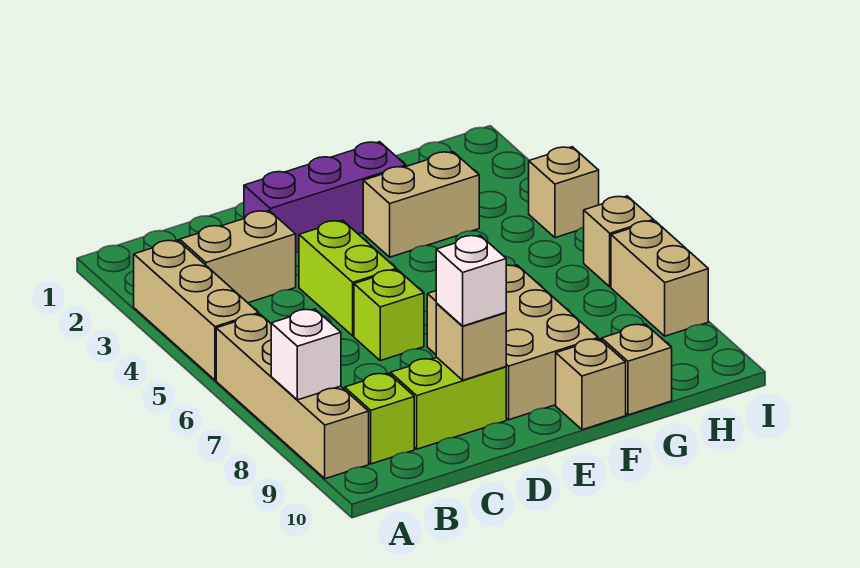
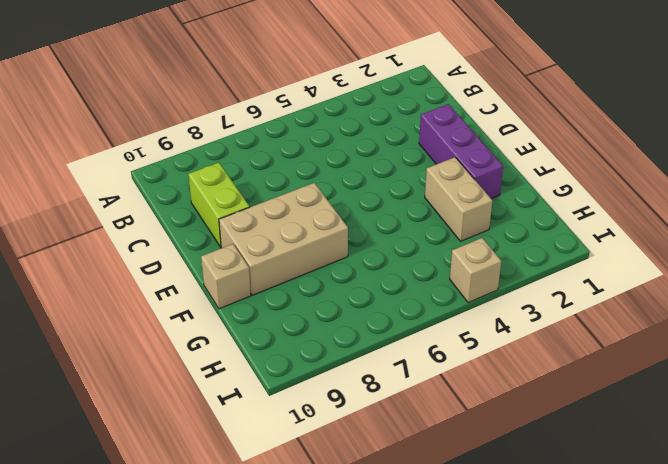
none -> tan brick A3:A5 level 1
none -> tan brick A6:A9 level 1
none -> tan brick B3:C3 level 1

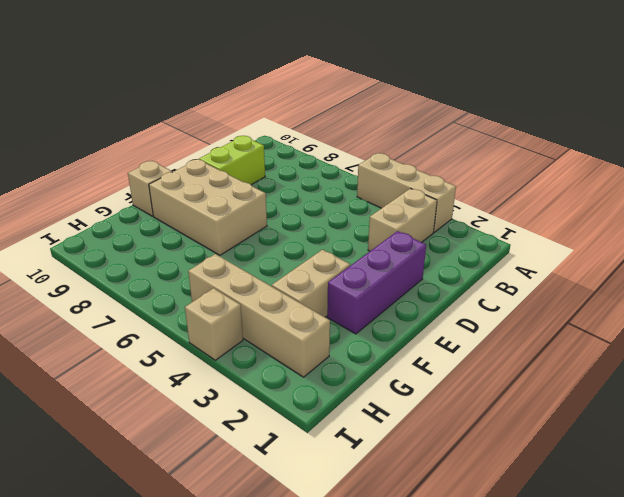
tan brick H2:H5 level 1 -> tan brick A6:A9 level 1
none -> lime brick B9 level 1
none -> lime brick D4:D5 level 1
none -> lime brick D6 level 1

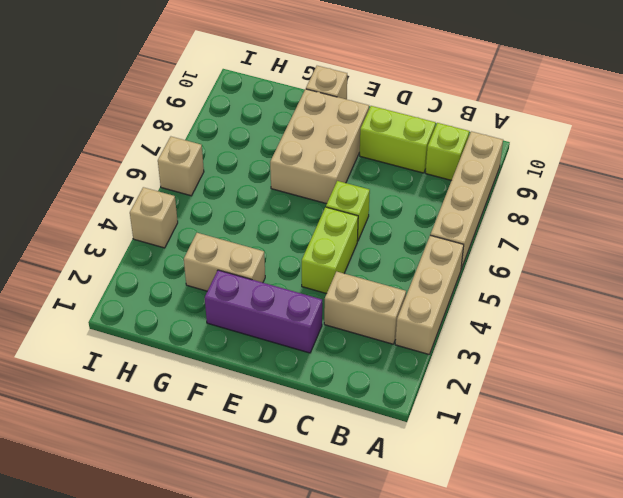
none -> tan brick G10 level 1
none -> tan brick I7:I8 level 1
none -> white brick A8 level 2

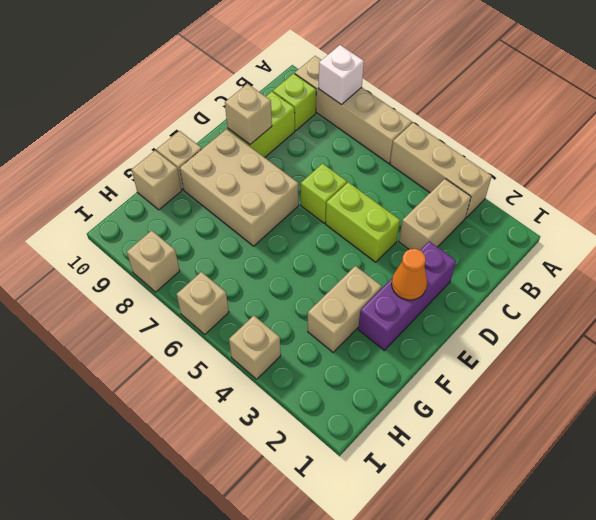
orange cone E2 level 2 -> none
tan brick I8 level 1 -> tan brick I7:I8 level 1
none -> white brick D9 level 3

